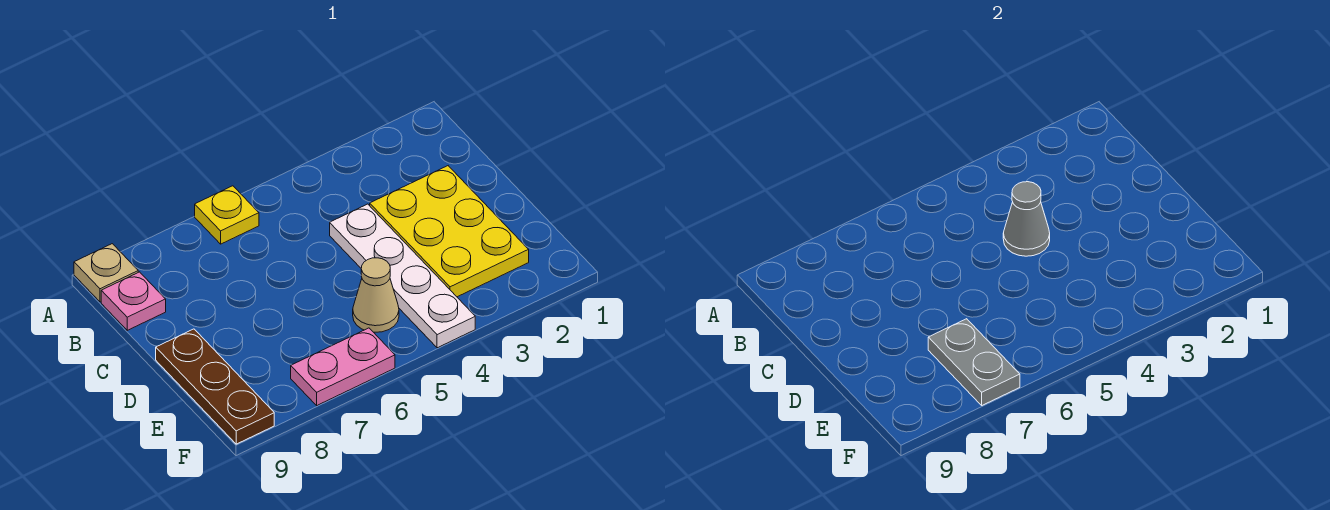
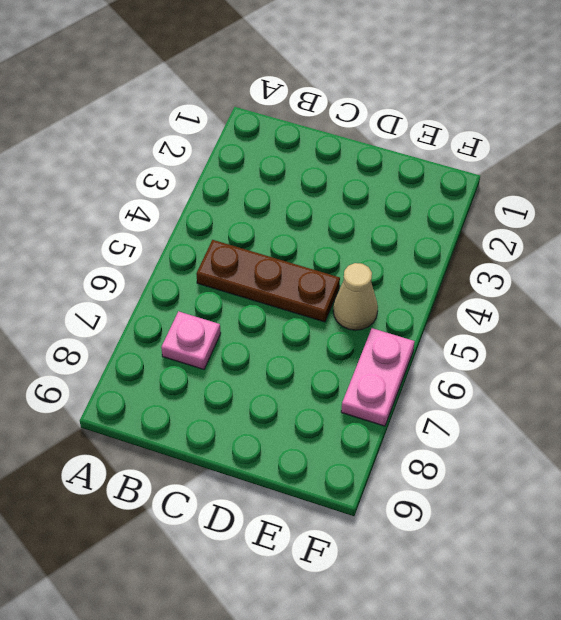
brown plate B5:D5 level 1 -> brown plate D9:F9 level 1
pink plate B7 level 1 -> pink plate B9 level 1
none -> yellow plate A6 level 1
none -> tan plate A9 level 1

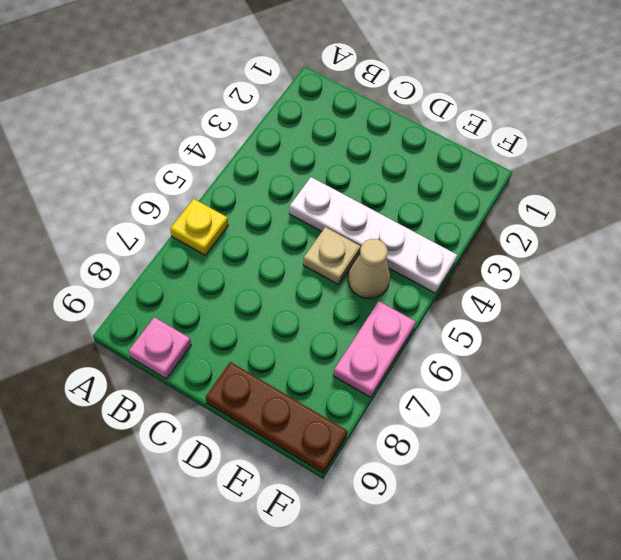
tan plate D5 level 1 -> tan plate A9 level 1
none -> yellow plate C2:E3 level 1
none -> grey cone C4 level 2

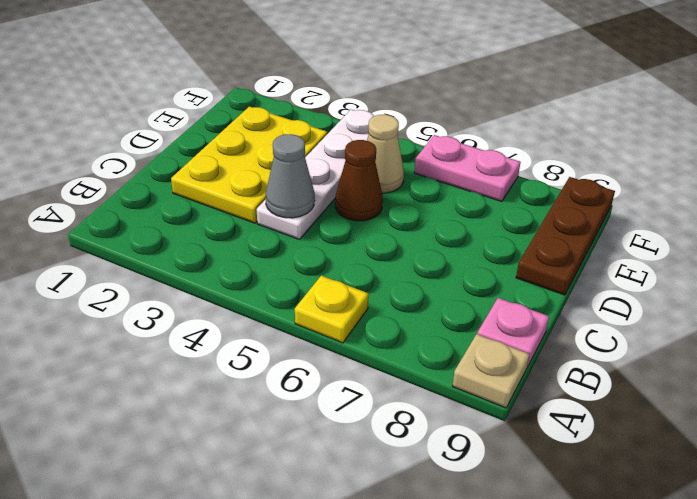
brown cone D5 level 1 -> none
none -> grey plate E7:F7 level 2

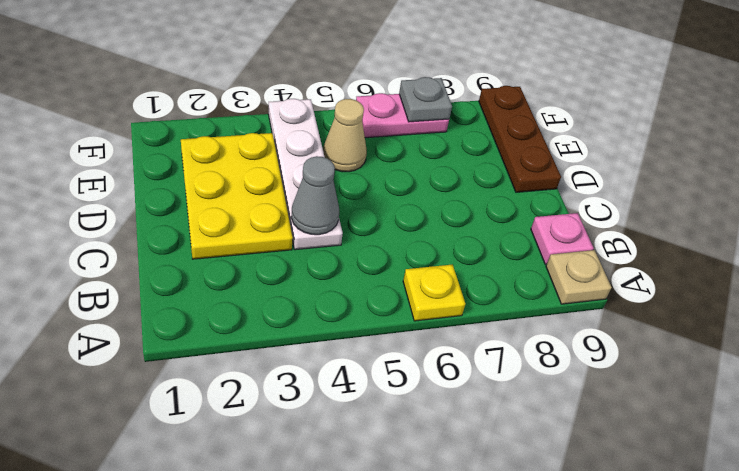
grey plate F7 level 2 -> grey plate E7:F7 level 2

